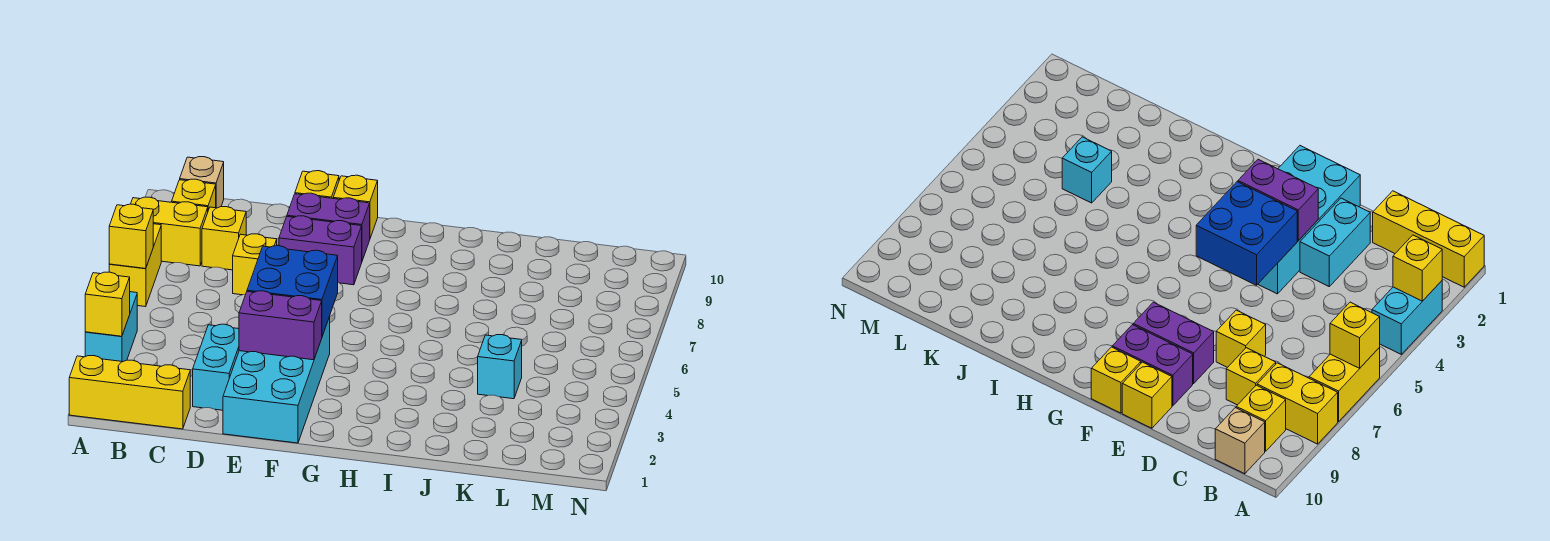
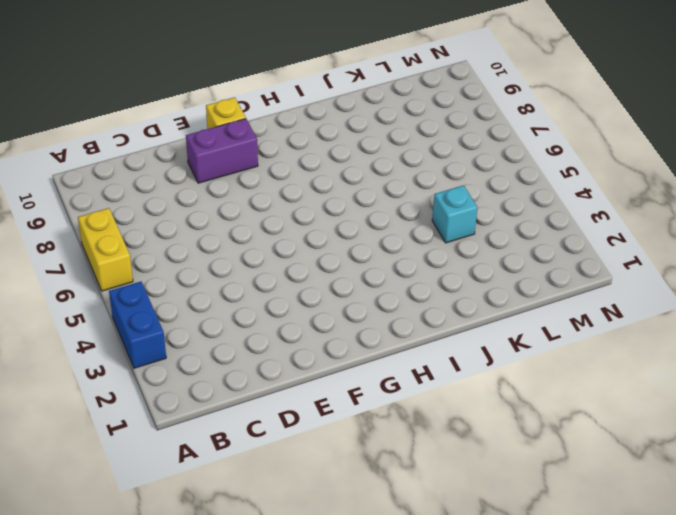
blue brick A3:A4 level 1 -> cyan brick A3:A4 level 1
none -> yellow brick A1:C1 level 1
none -> yellow brick A8:B8 level 1
none -> yellow brick B9 level 1

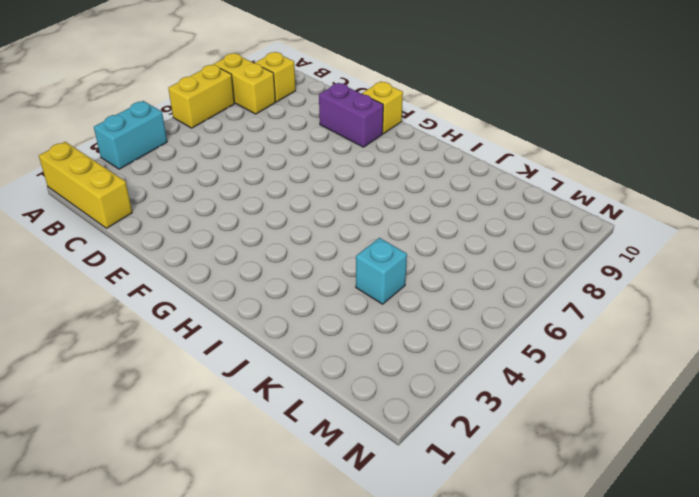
none -> tan brick B10 level 1
none -> yellow brick C8 level 1
none -> cyan brick D2:D3 level 1

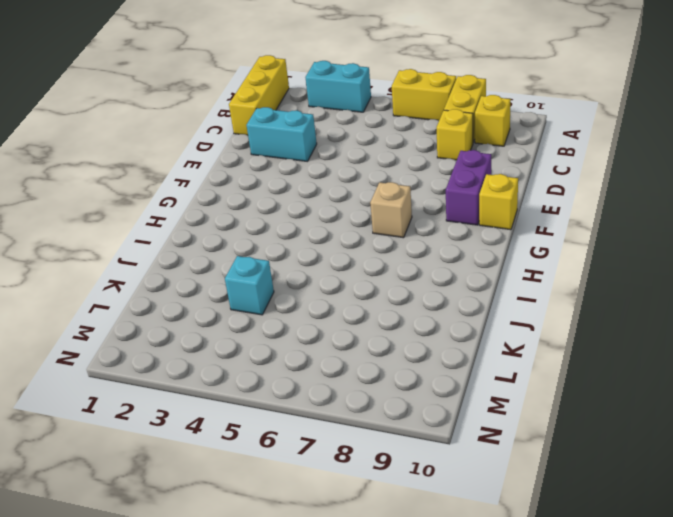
tan brick G7 level 1 -> tan brick B10 level 1
none -> yellow brick D7 level 1
none -> cyan brick E1:F4 level 1
none -> purple brick E8:F8 level 1

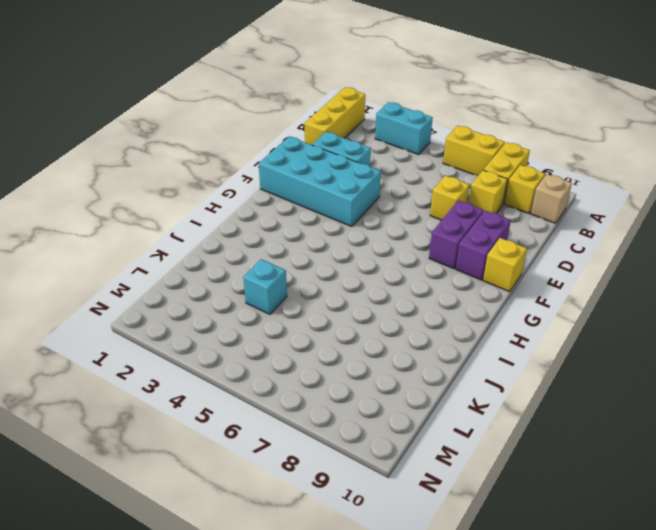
none -> yellow brick E10 level 1
none -> yellow brick A3 level 2
none -> yellow brick A6 level 2

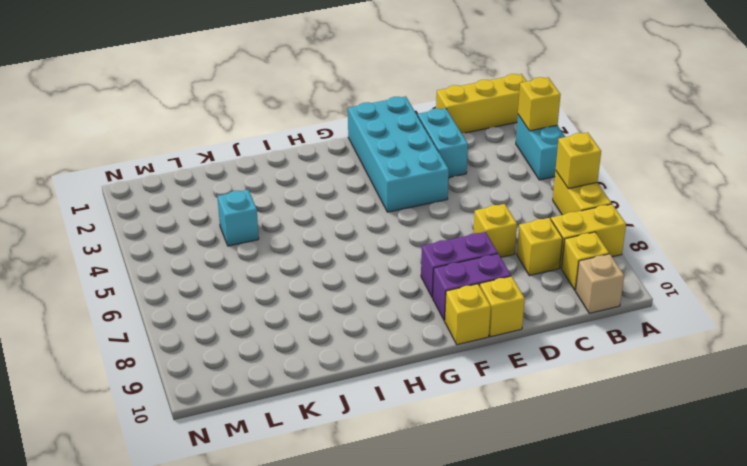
none -> purple brick E3:F3 level 2
none -> blue brick E4:F5 level 2

